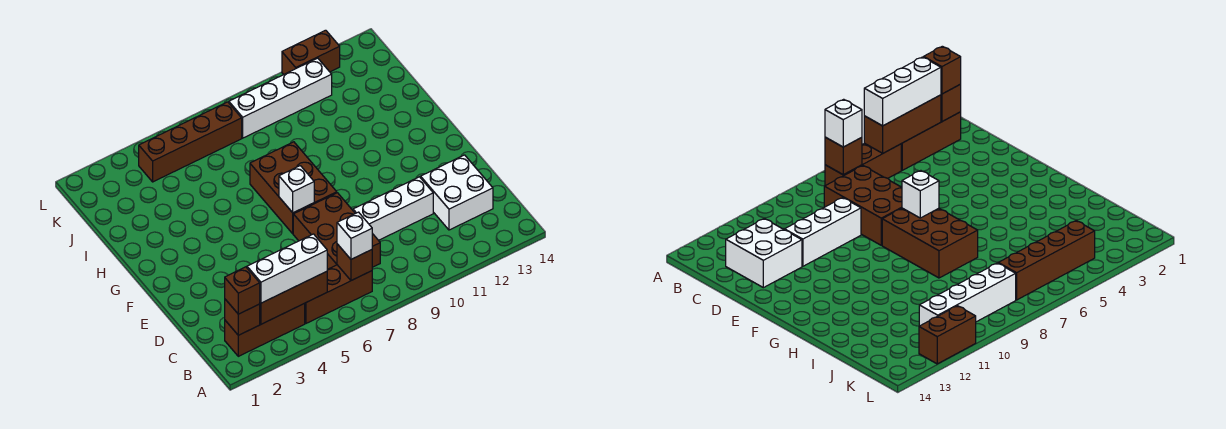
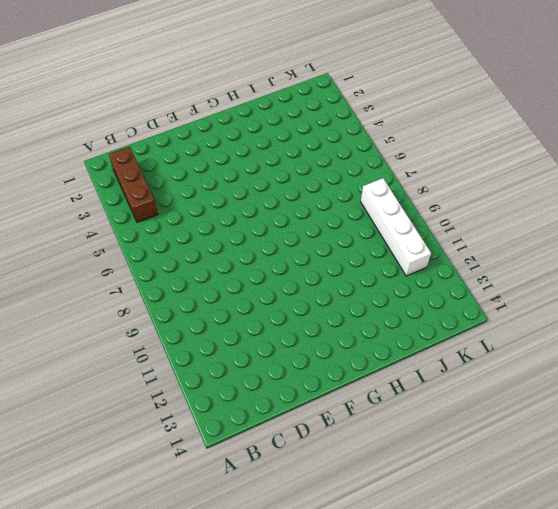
none -> brown brick B5:B7 level 1
none -> brown brick C7:E8 level 1
none -> white brick C12:D13 level 1

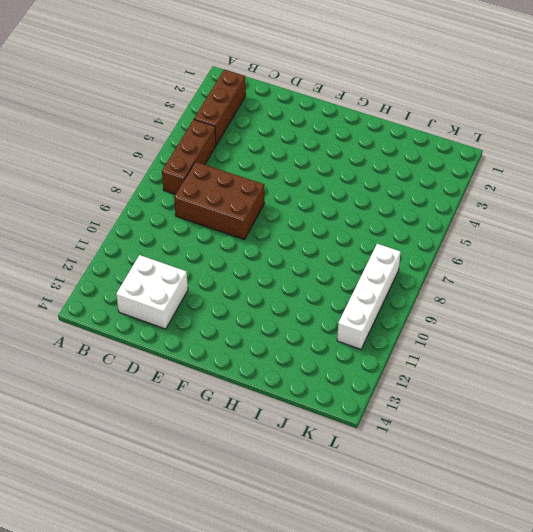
none -> white brick D9:D11 level 1
none -> brown brick F7:H8 level 1
none -> brown brick K4:K7 level 1

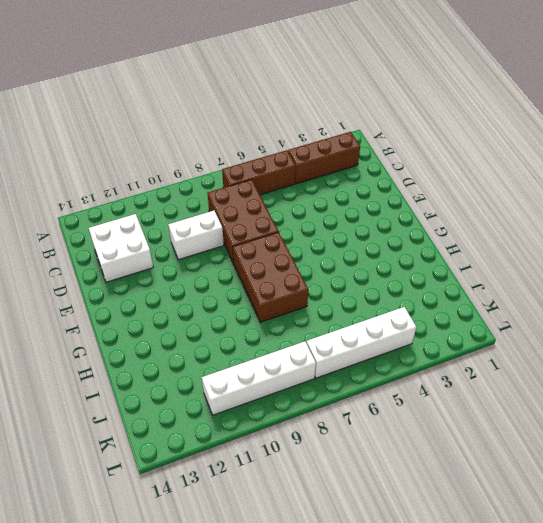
white brick D9:D10 level 1 -> white brick D9:D11 level 1
white brick K4:K7 level 1 -> brown brick K4:K7 level 1
none -> brown brick L11:L12 level 1
none -> brown brick B2 level 2
none -> brown brick B3:B5 level 2

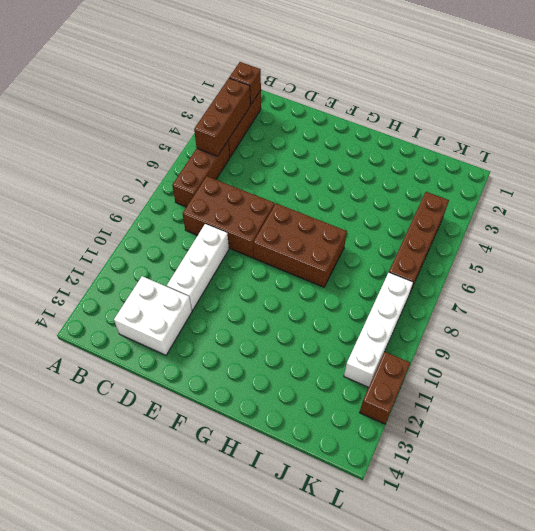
none -> brown brick B7 level 2
none -> white brick F7 level 2
none -> brown brick B2 level 3

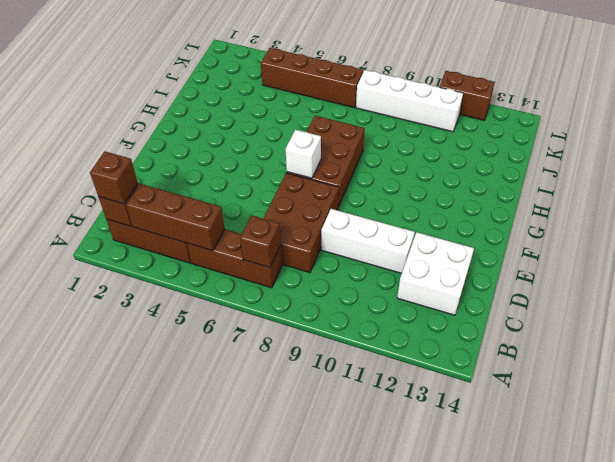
none -> white brick B3:B5 level 3
none -> white brick B7 level 3

